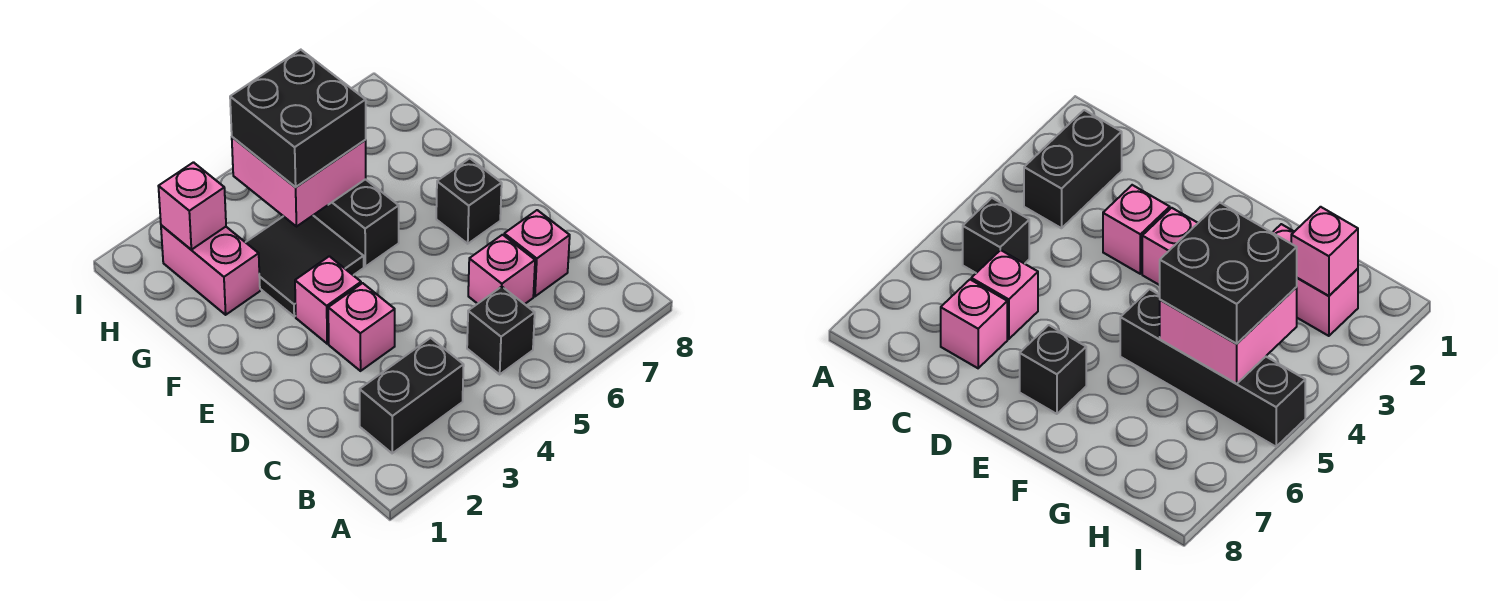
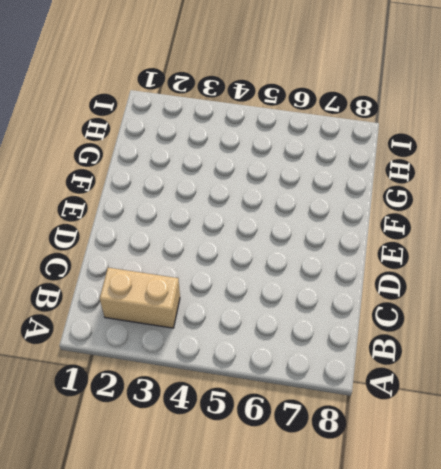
tan brick B2:B3 level 1 -> black brick B2:B3 level 1
none -> black brick B5 level 1
none -> pink brick C6 level 1
none -> pink brick C7 level 1

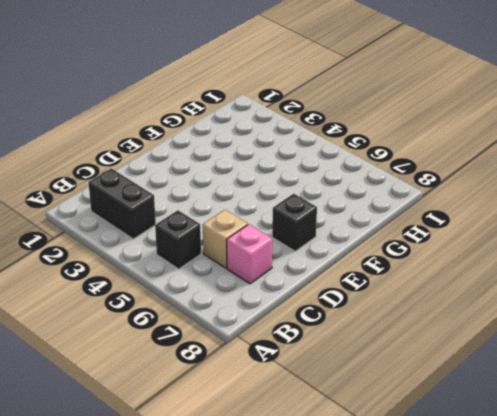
tan brick C6 level 1 -> pink brick C6 level 1
none -> pink brick D3 level 1
none -> pink brick E3 level 1
none -> black tile F3:G4 level 1

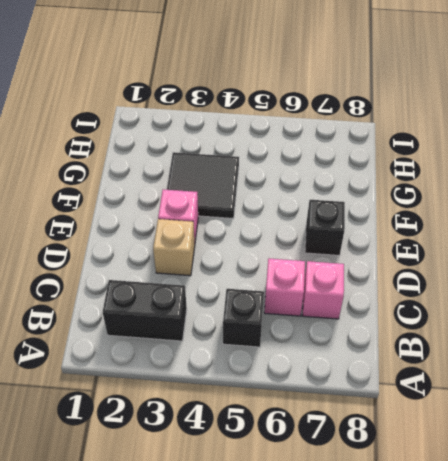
tan brick D3 level 1 -> pink brick D3 level 1
none -> black brick F5:I5 level 1
none -> pink brick G2:H2 level 1
none -> pink brick G4:H5 level 2

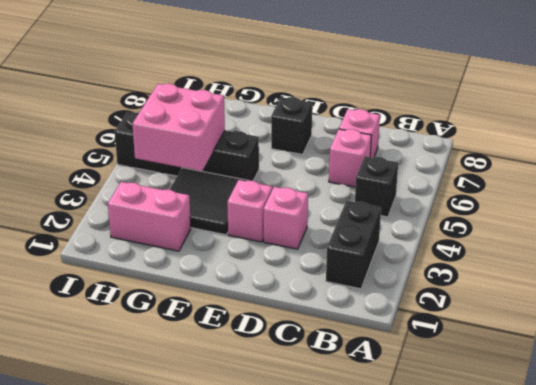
none -> pink brick H2 level 2
none -> black brick G4:H5 level 3

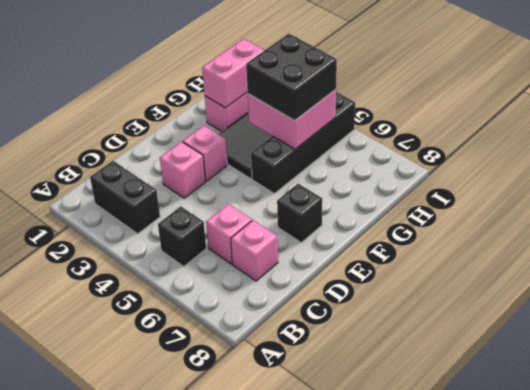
pink brick G2:H2 level 2 -> pink brick H2 level 2

